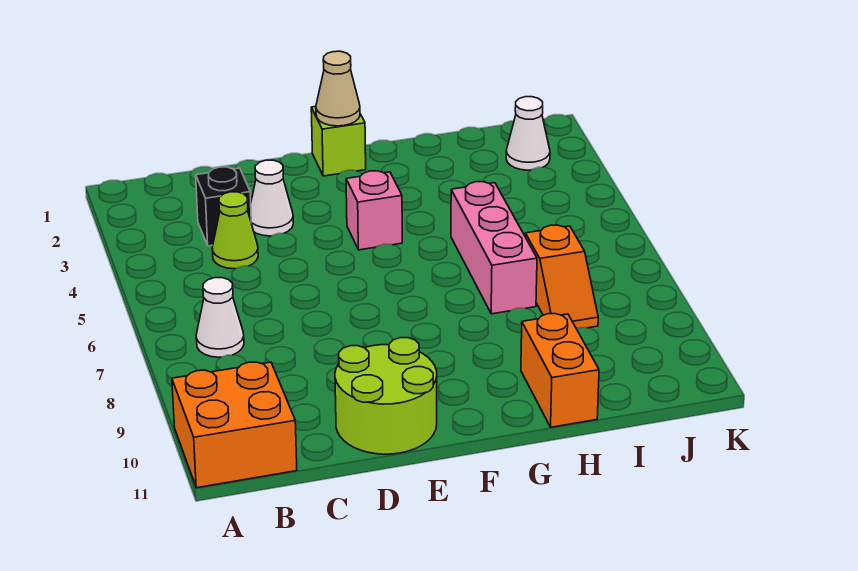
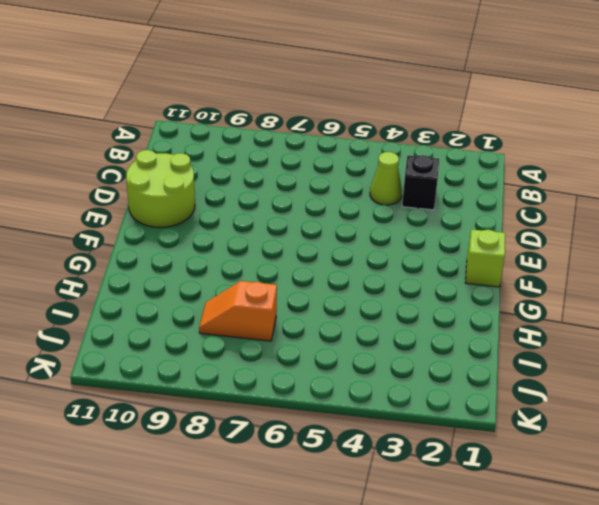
none -> orange brick A10:B11 level 1
none -> white cone B7 level 1
none -> white cone D3 level 1

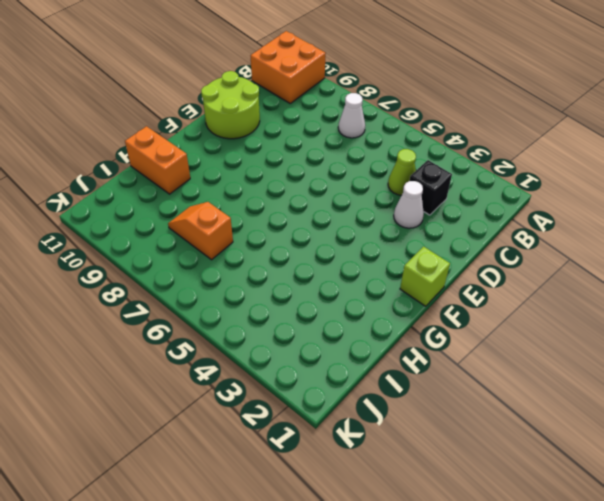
none -> pink brick F4 level 1
none -> pink brick H5:H7 level 1
none -> white cone J2 level 1

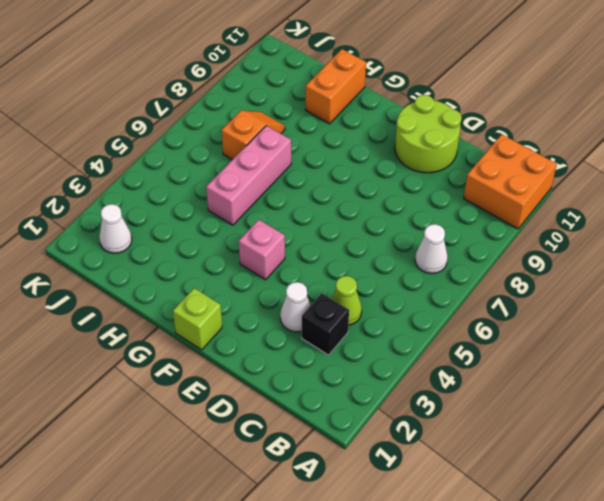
none -> tan cone F1 level 2

